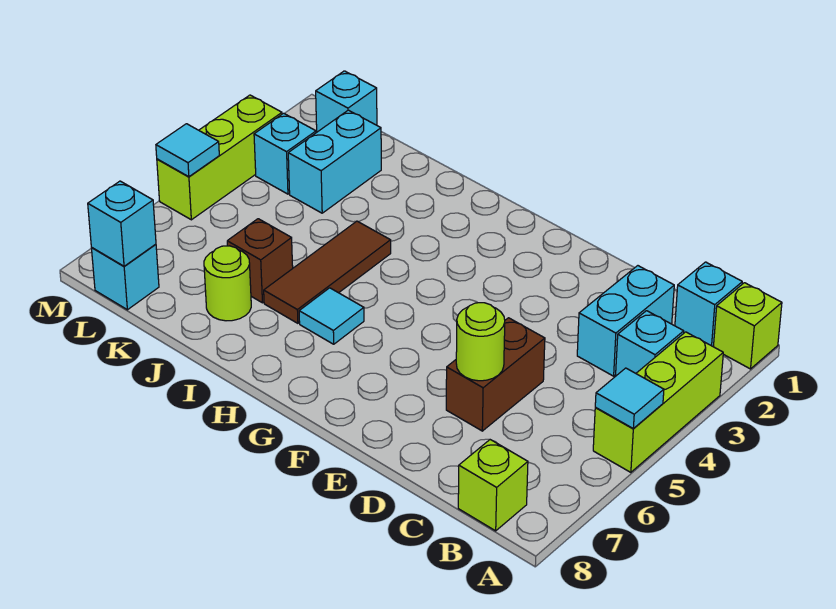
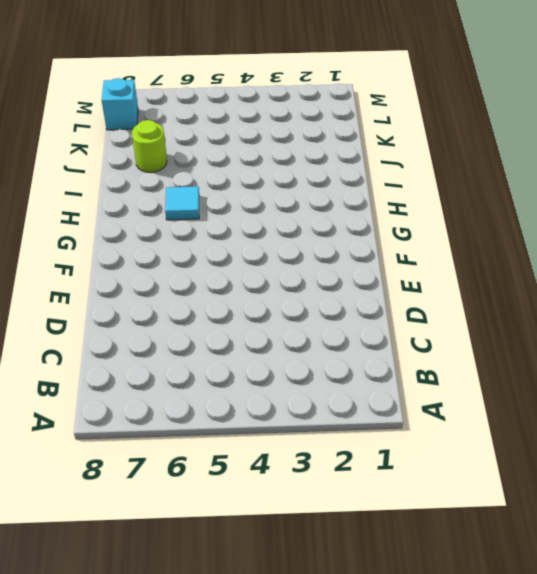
none -> lime brick A1 level 1
none -> lime brick A3:A5 level 1
none -> cyan brick B1 level 1

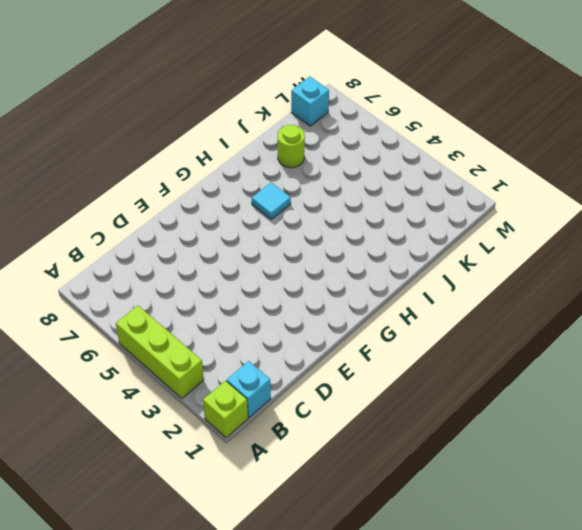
none -> cyan brick B3 level 1
none -> lime brick B8 level 1
none -> cyan brick C2:C3 level 1

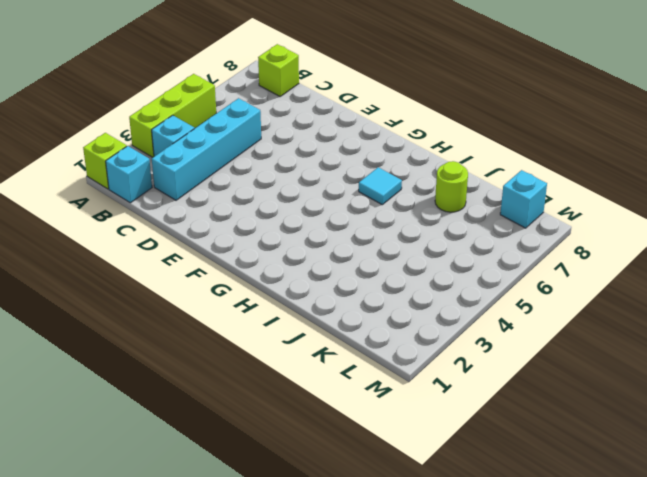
cyan brick C2:C5 level 1 -> cyan brick C2:C3 level 1
none -> brown brick D5:D6 level 1
none -> brown tile I4:I6 level 1
none -> brown brick J6 level 1

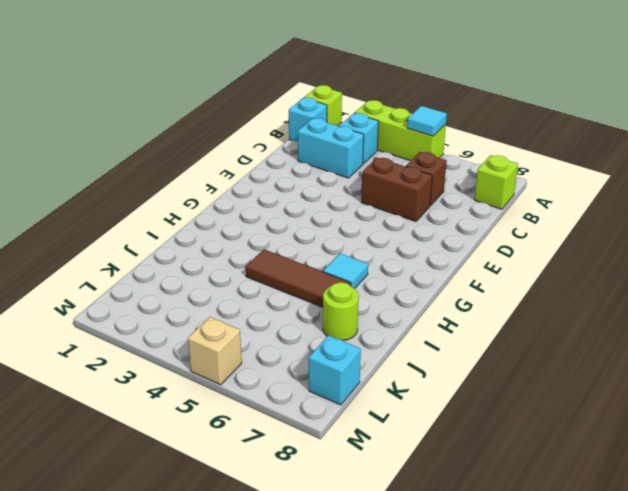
brown brick C6 level 1 -> brown brick J6 level 1
tan brick M5 level 1 -> lime brick M3:M5 level 1
none -> cyan brick K2:K3 level 1
none -> cyan brick L1 level 1
none -> cyan brick L3 level 1

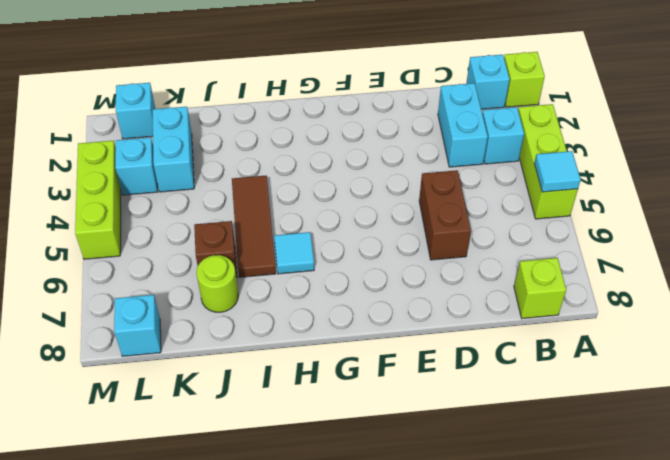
none -> lime round brick D6 level 2
none -> cyan brick L8 level 2
none -> cyan tile M5 level 2

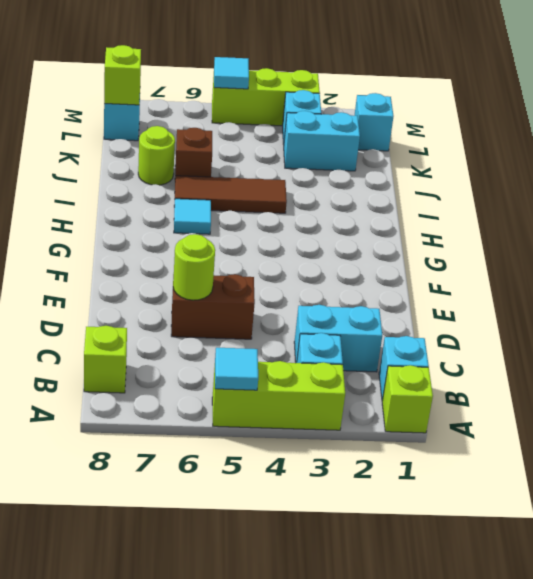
lime brick L8 level 2 -> cyan brick L8 level 2

